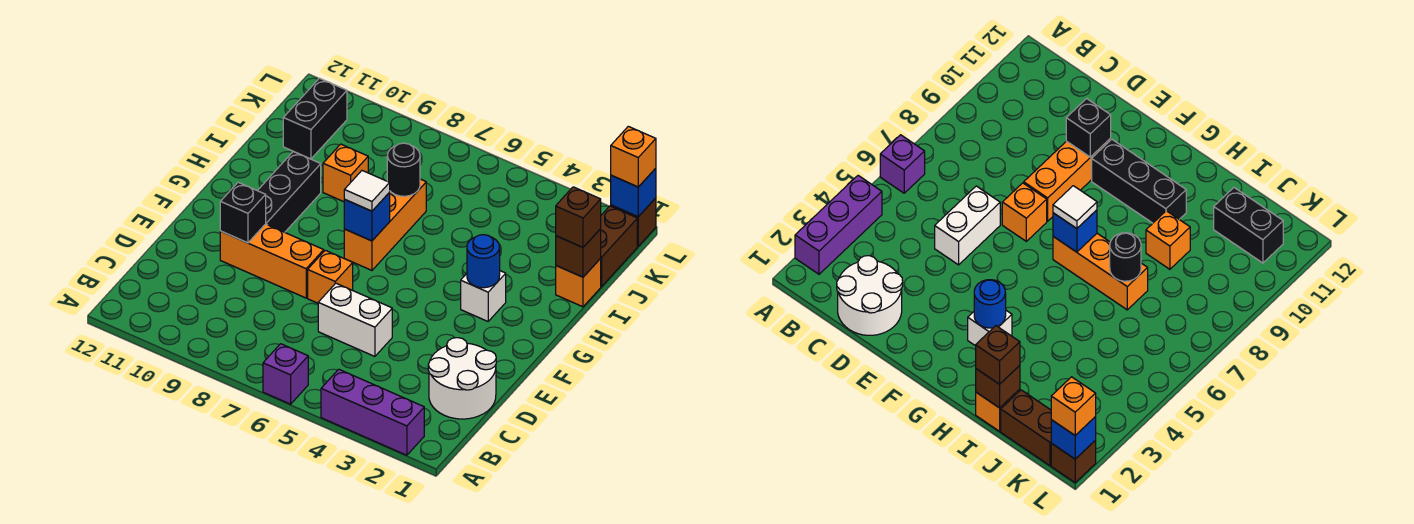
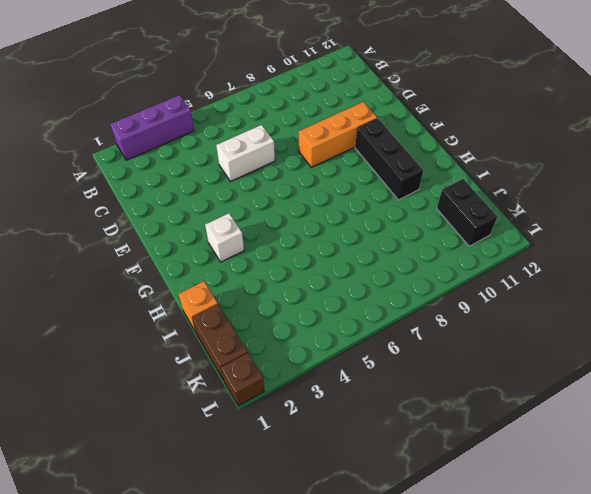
none -> purple brick A6 level 1
none -> white round brick C1:D2 level 1
none -> orange brick E7 level 1

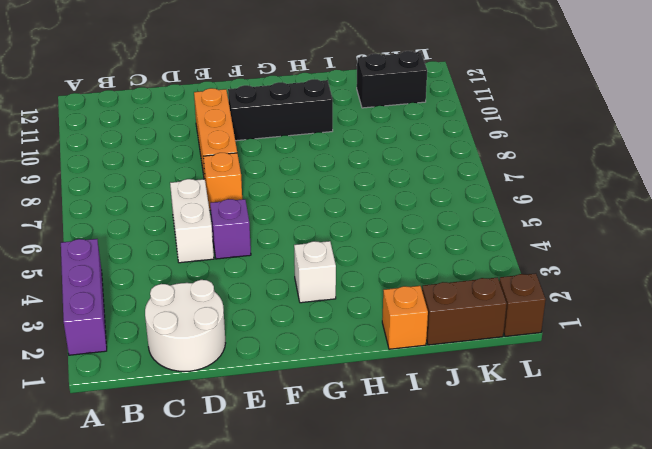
purple brick E5 level 1 -> purple brick A6 level 1
none -> orange brick G7:I7 level 1
none -> orange brick I9 level 1
none -> black brick E10 level 2

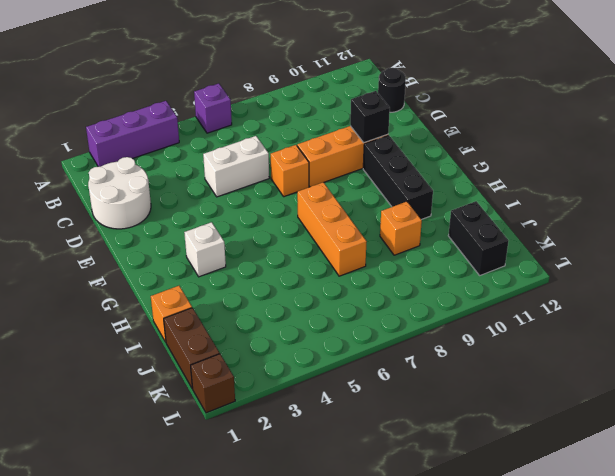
black round brick C12 level 1 -> black round brick I7 level 2
none -> blue round brick G3 level 2
none -> blue brick G7 level 2
none -> brown brick I1 level 2

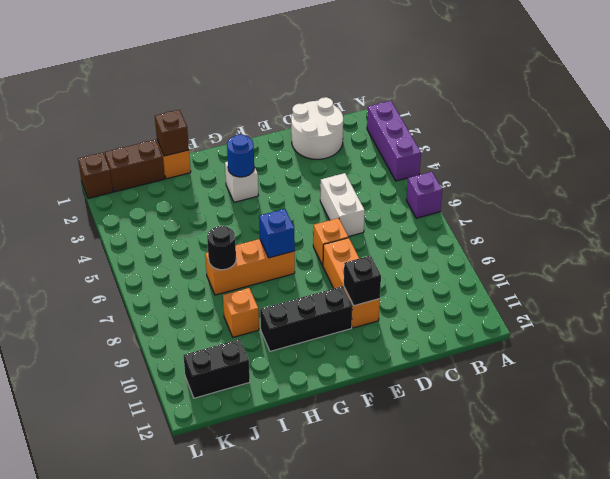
none -> blue brick L1 level 2
none -> white tile G7 level 3
none -> brown brick I1 level 3

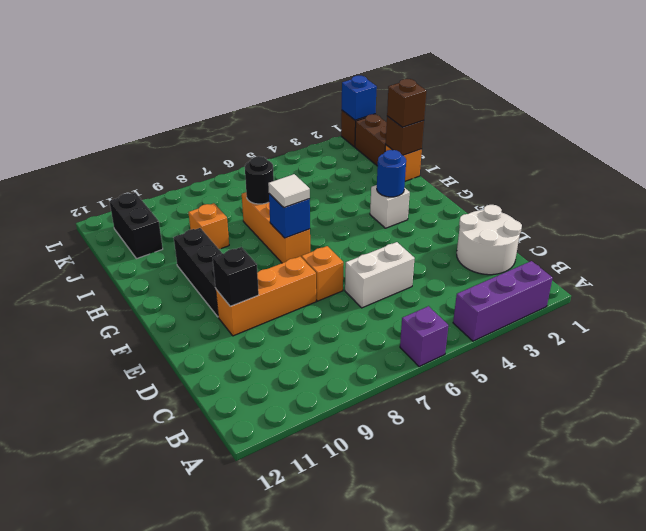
none -> orange brick L1 level 3

